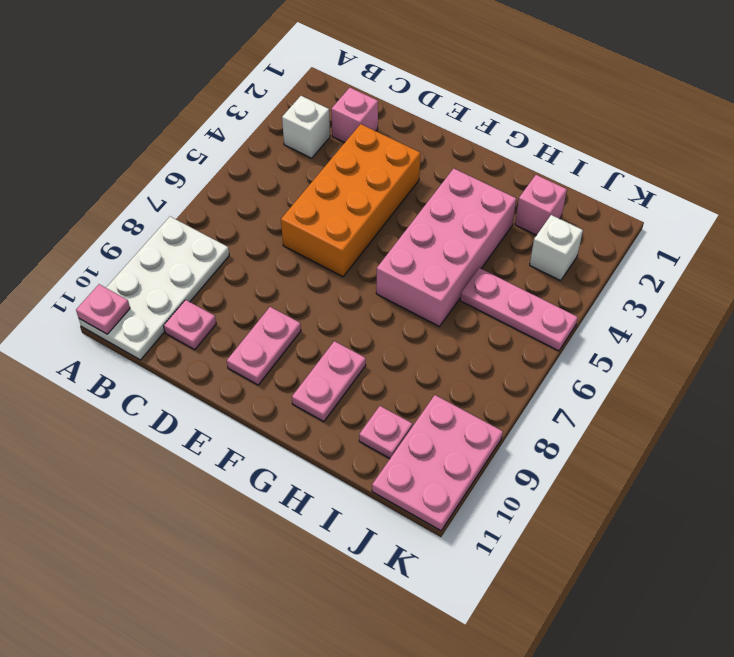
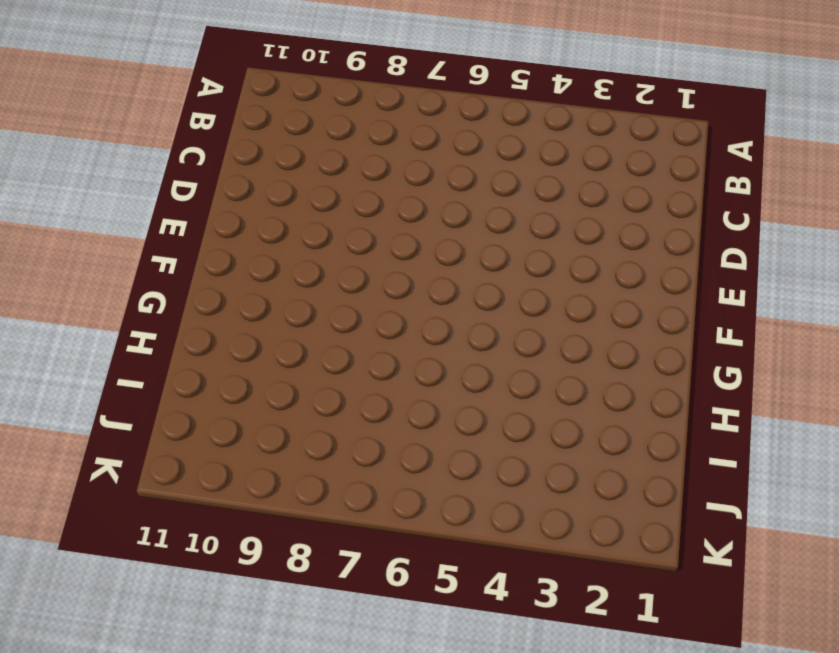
none -> white plate A8:B11 level 1
none -> white brick B3 level 1
none -> pink brick C2 level 1

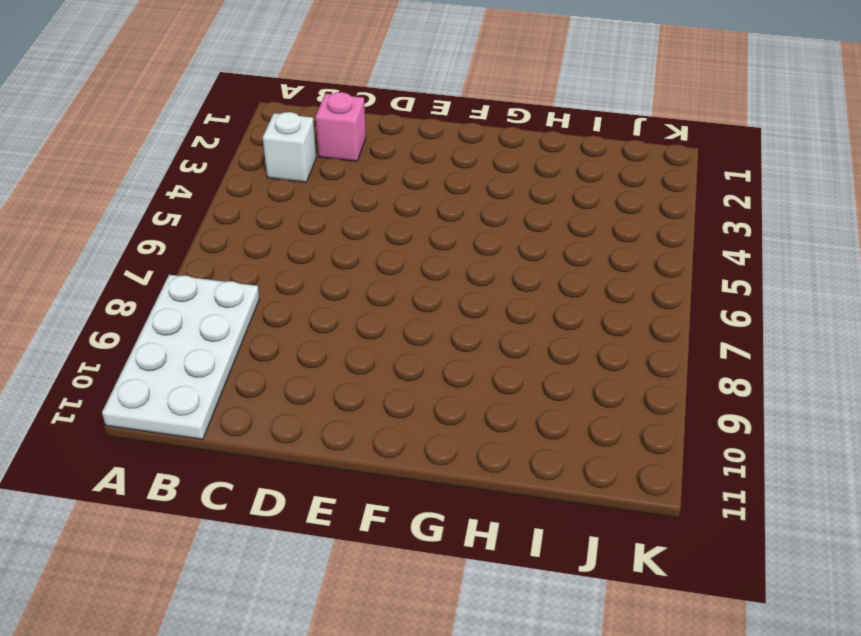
none -> pink plate C10 level 1
none -> orange brick D3:E6 level 1
none -> pink plate E9:E10 level 1

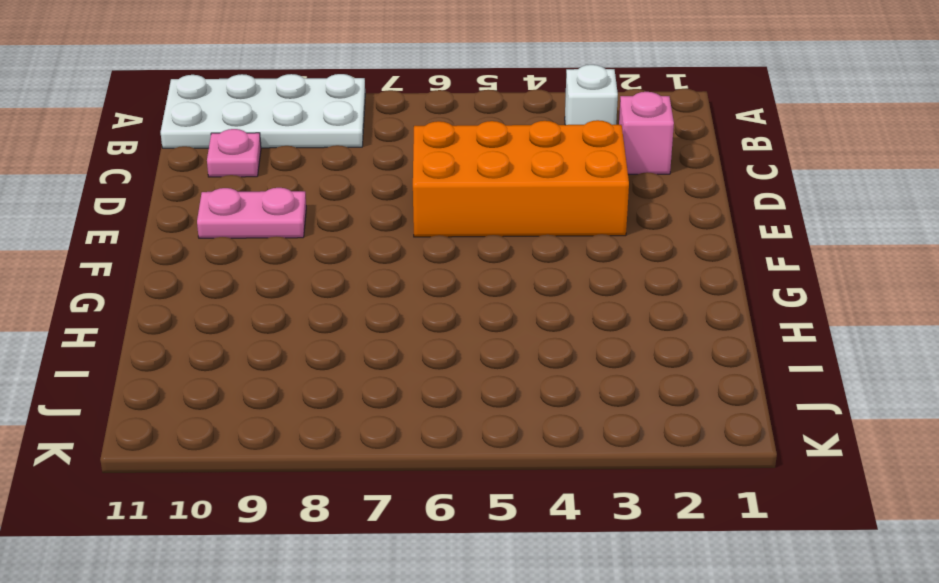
none -> pink brick G3:H6 level 1
none -> pink plate G9:G10 level 1
none -> pink brick I2 level 1

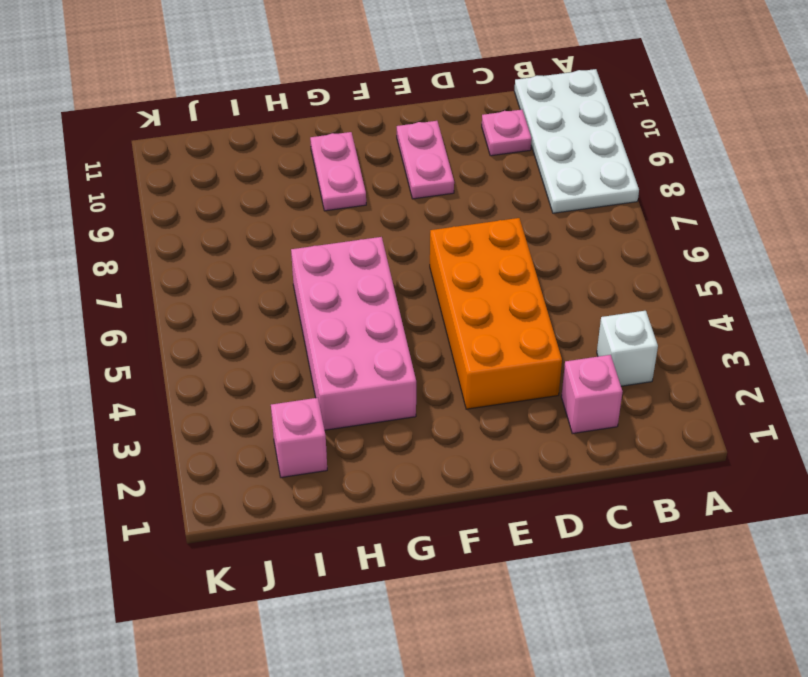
none -> pink plate I5:K5 level 1
none -> pink plate I10 level 1
none -> white brick J3 level 1

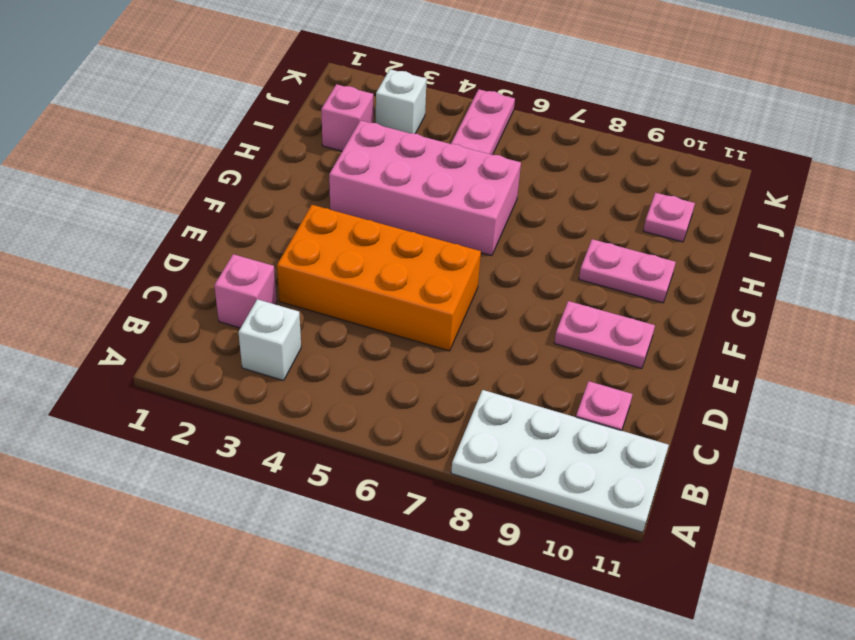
none -> pink plate J9:K11 level 1
none -> pink plate A11 level 2

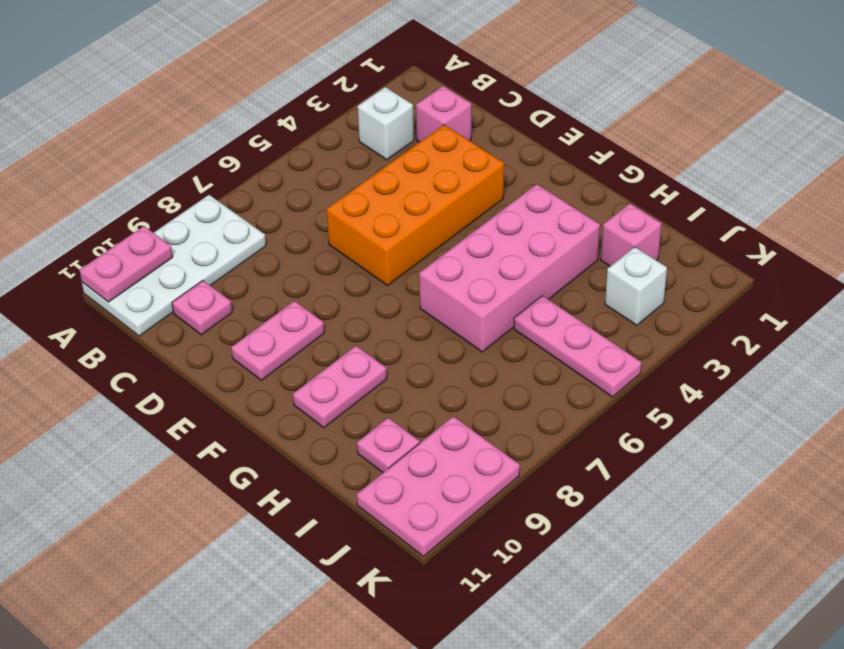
pink plate A10:A11 level 2 -> pink plate A11 level 2

